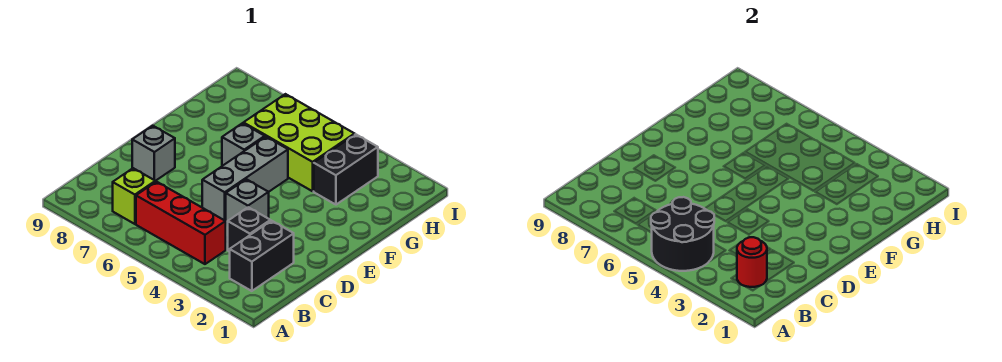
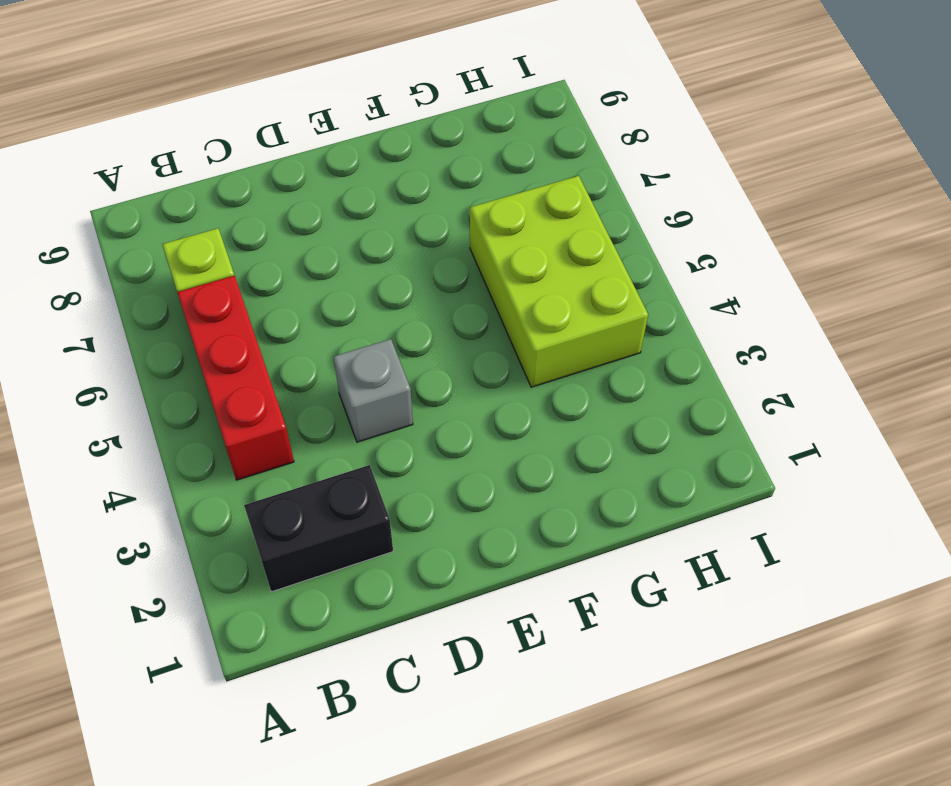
none -> black brick C3 level 1
none -> grey brick D5:F5 level 1
none -> grey brick D8 level 1

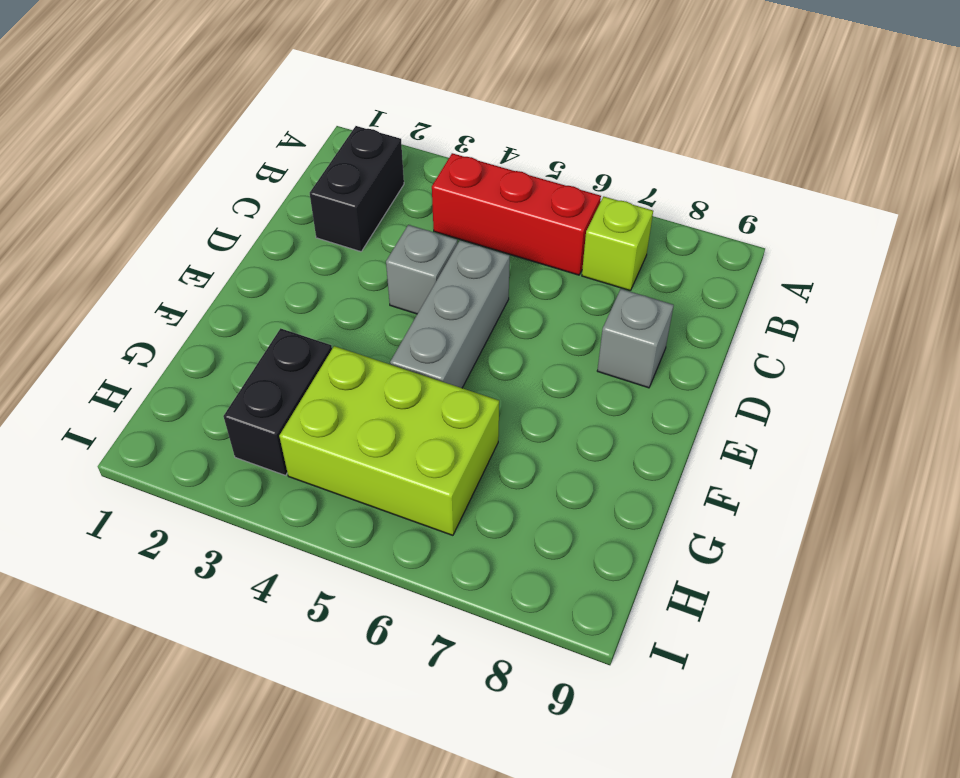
none -> black brick C3 level 1
none -> grey brick F6 level 1
none -> black round brick A4:B5 level 2

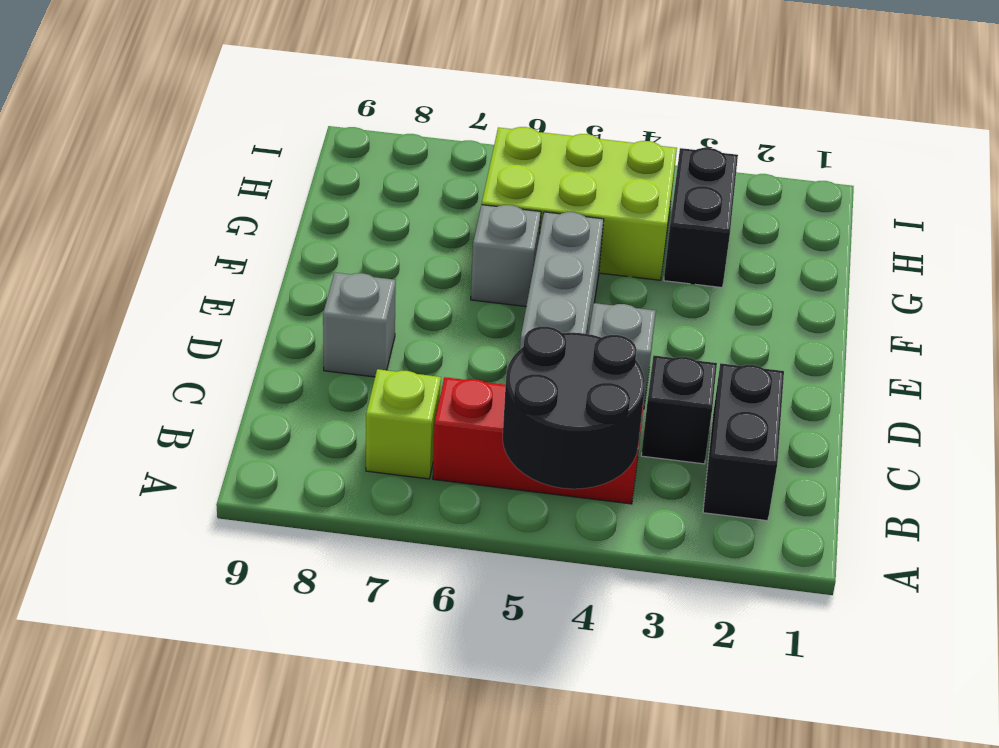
none -> red round brick B2 level 2

